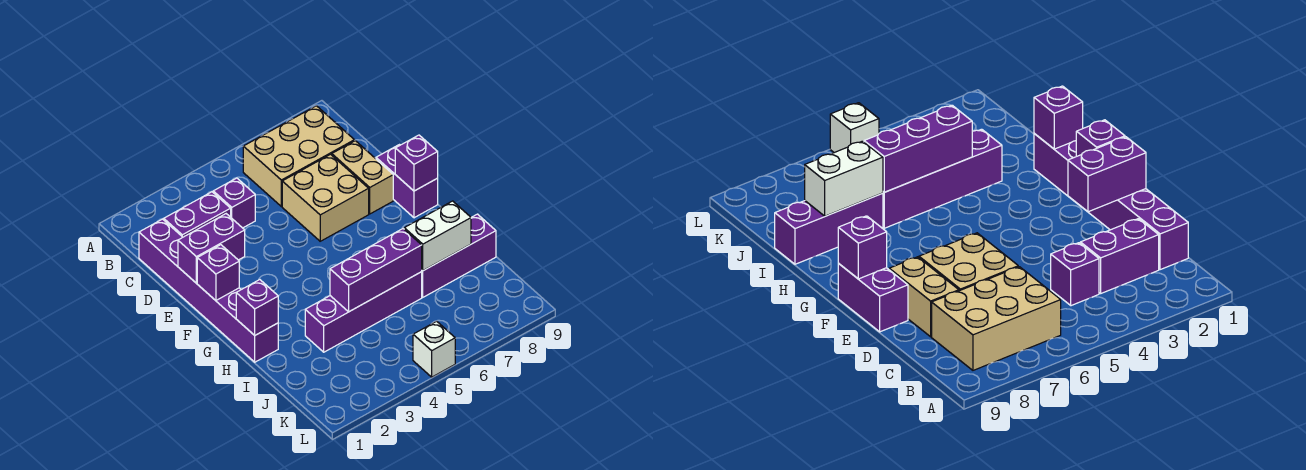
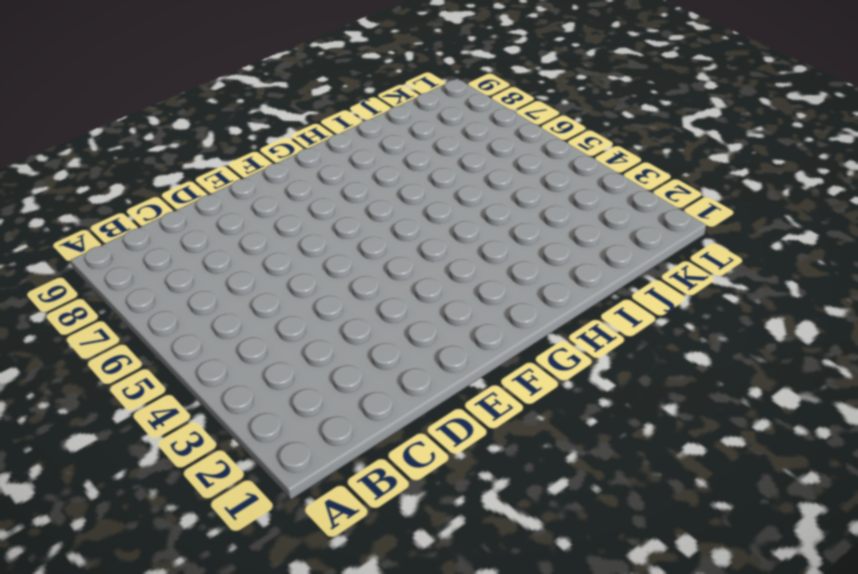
none -> tan brick B6:C8 level 1
none -> purple brick C1:H1 level 1
none -> purple brick C2:C3 level 1

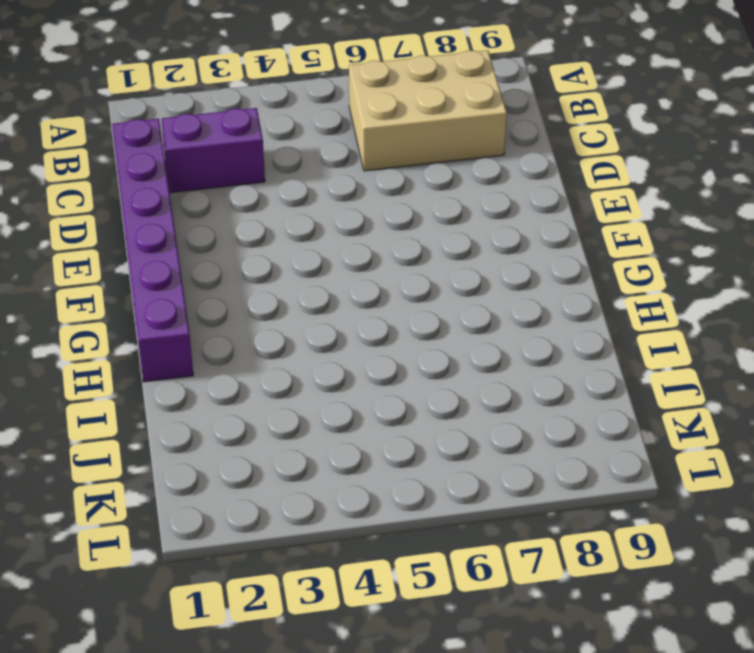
none -> purple brick C4 level 1
none -> tan brick D6:E7 level 1
none -> tan brick D8:E8 level 1

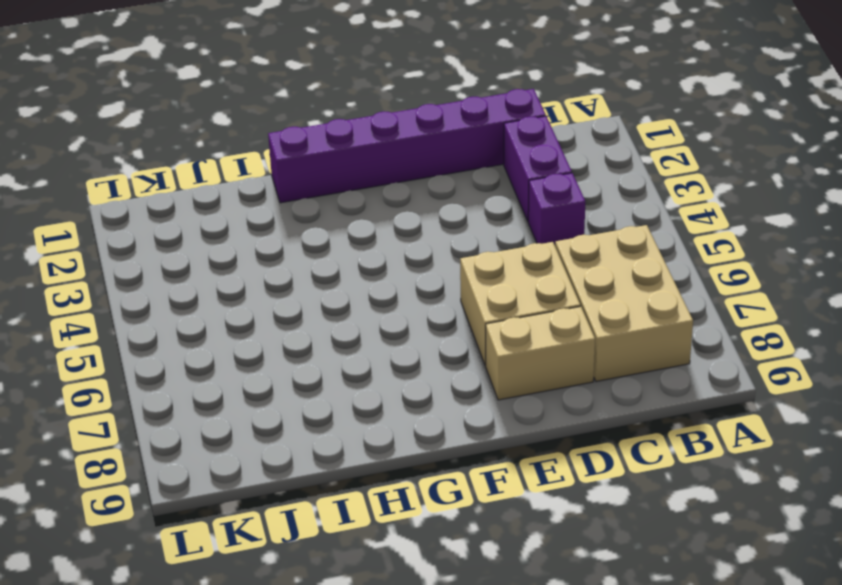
none -> purple brick E9:F9 level 1
none -> purple brick I3:I6 level 1
none -> purple brick I7:I9 level 1

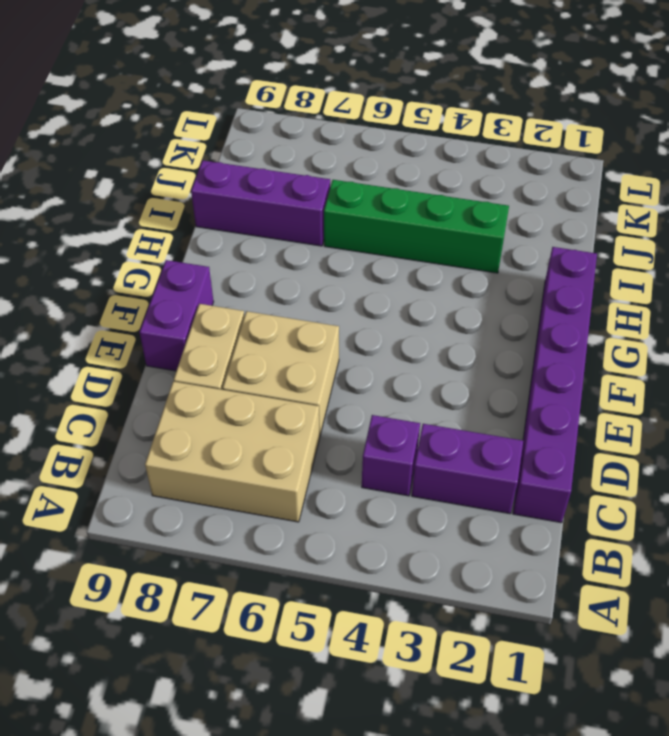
green brick I3:I6 level 1 -> purple brick I3:I6 level 1
none -> white brick L5 level 1
none -> purple brick E1:E2 level 2
none -> purple brick F1 level 2

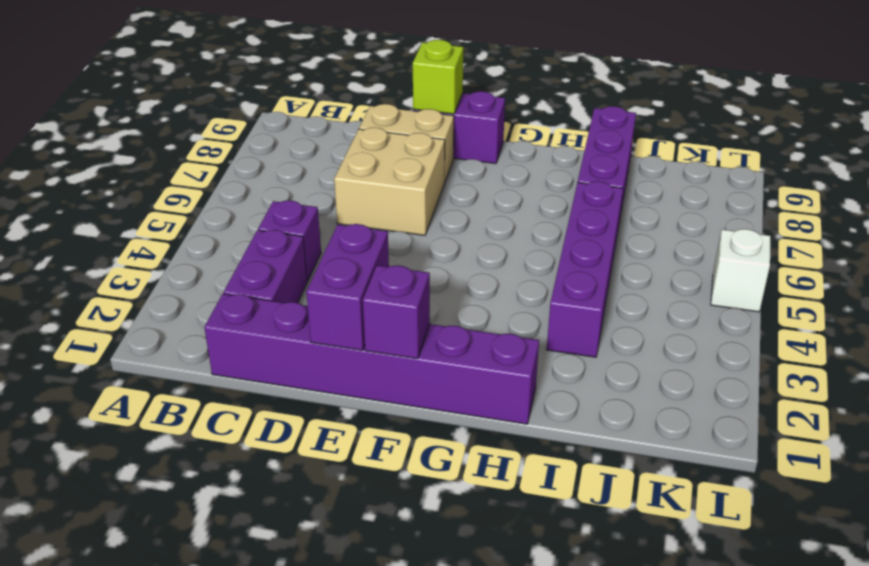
lime brick E9 level 2 -> none
none -> tan brick B6:C8 level 1
none -> purple brick F9 level 2
none -> purple brick H1 level 2

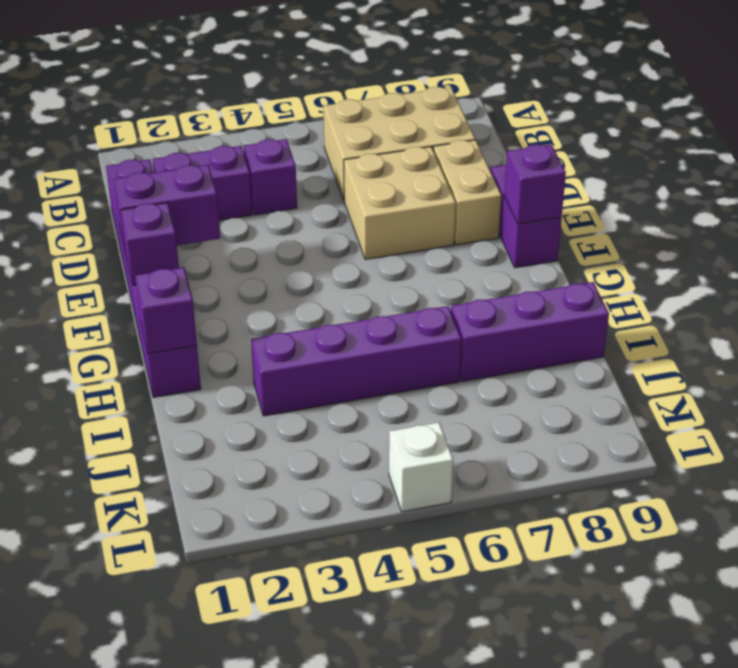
none -> purple brick I4:I6 level 2
none -> white brick I7:I8 level 2

